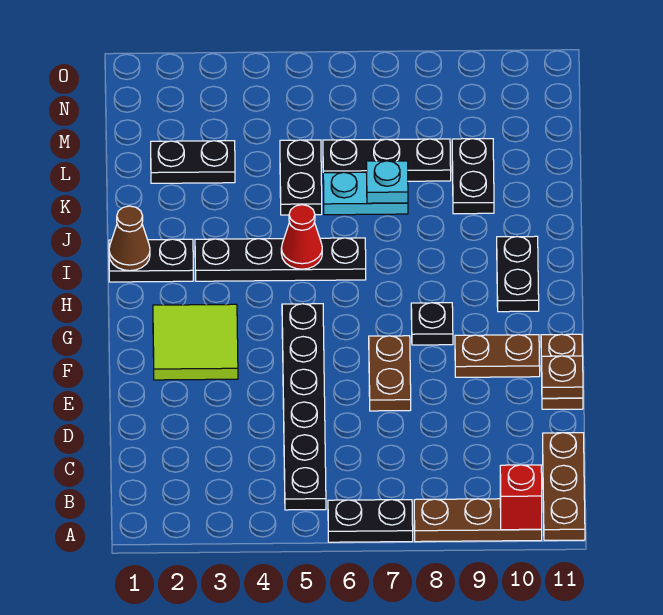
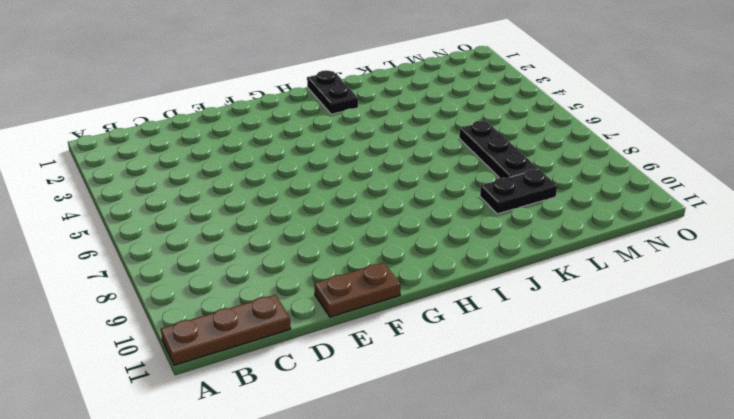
none -> black plate A6:A7 level 1
none -> brown plate A8:A10 level 1
none -> black plate B5:G5 level 1

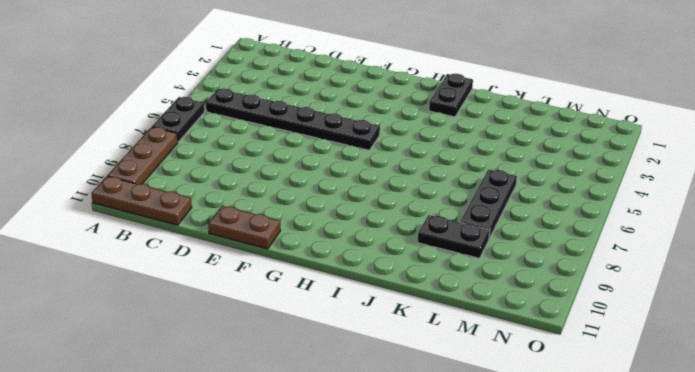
none -> brown plate E7:F7 level 1
none -> lime tile F2:G3 level 1
none -> brown plate F9:F10 level 1

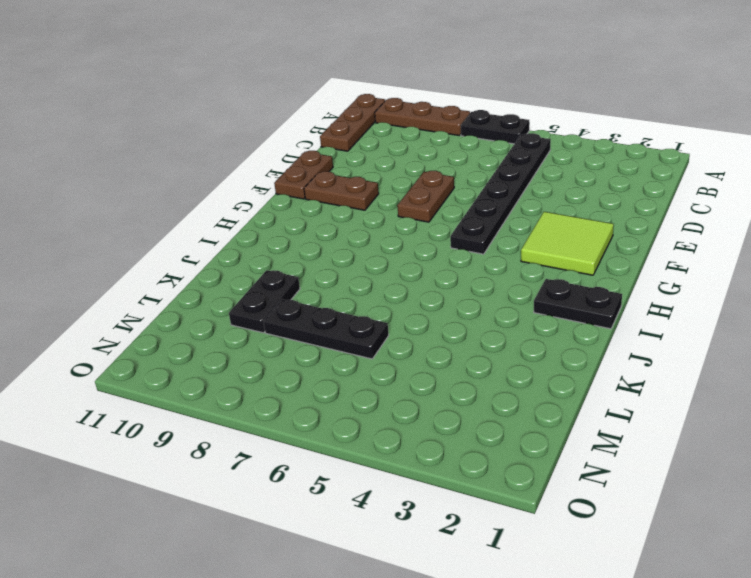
none -> black plate G8 level 1
none -> black plate H10:I10 level 1
none -> black plate I3:I6 level 1

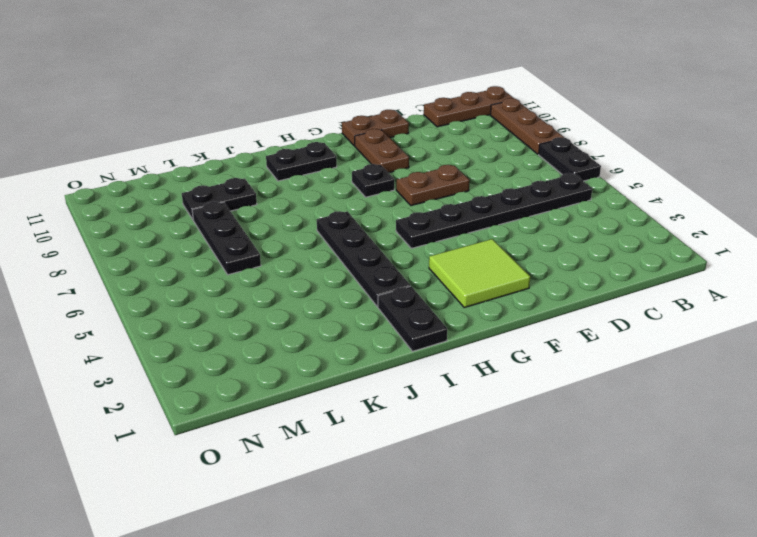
none -> black plate K5:L5 level 1
none -> cyan plate K6:K7 level 1
none -> black plate L2:L3 level 1

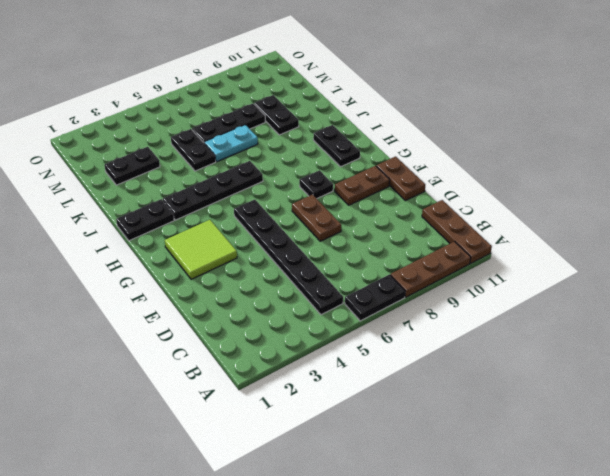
none -> red brick A10 level 2
none -> brown plate E11 level 2
none -> brown cone I1 level 2

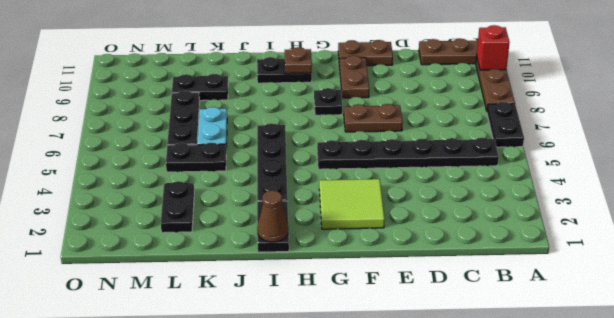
brown plate H10 level 2 -> brown plate E11 level 2
none -> red cone I5 level 2
none -> cyan plate K7 level 2

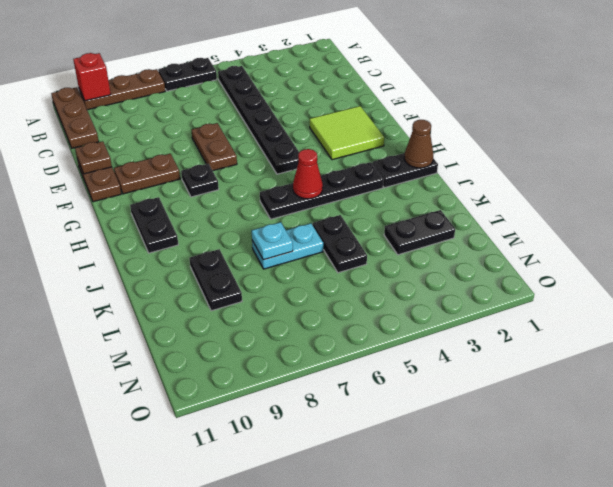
none -> black plate L6:L8 level 1

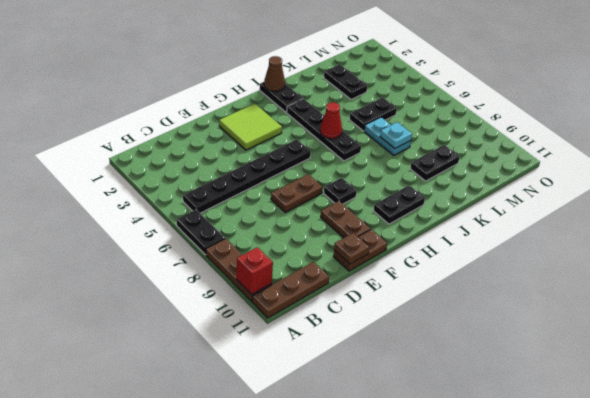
none -> black plate L6:L8 level 1

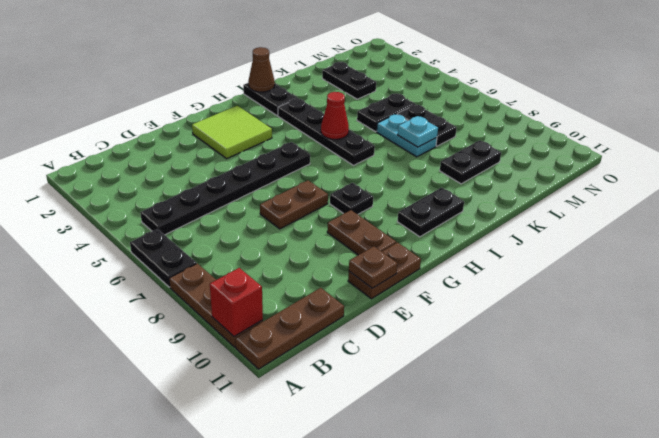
black plate L6:L7 level 1 -> black plate L6:L8 level 1

